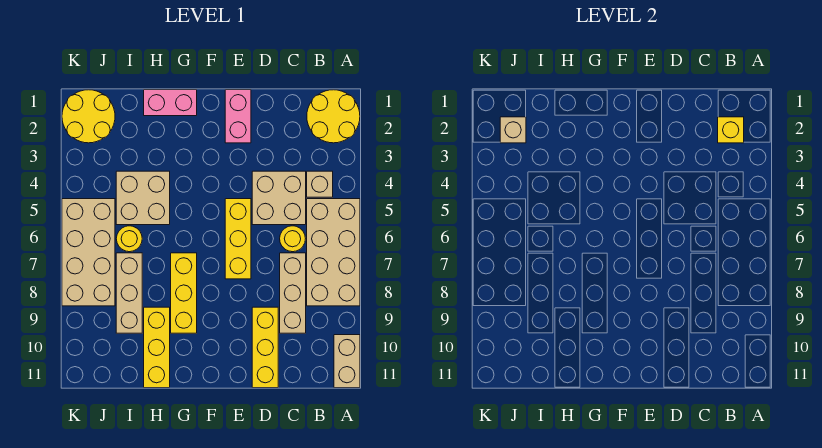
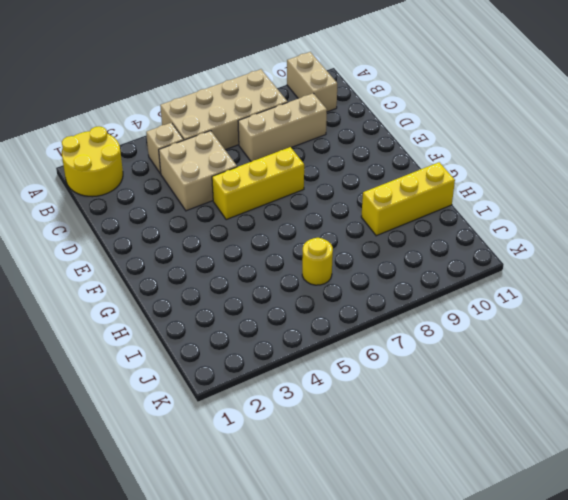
tan brick A10:B10 level 1 -> tan brick A10:A11 level 1
none -> yellow round brick C6 level 1
none -> yellow brick D9:D11 level 1
none -> pink brick E1:E2 level 1

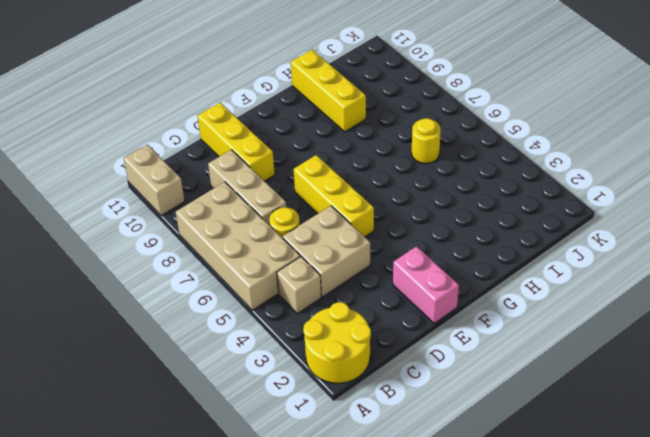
none -> pink brick G1:H1 level 1
none -> yellow brick G7:G9 level 1
none -> tan brick H4:I5 level 1

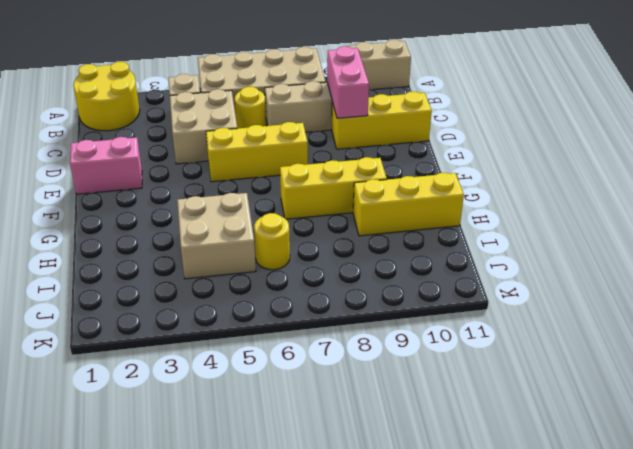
pink brick C9:D9 level 2 -> pink brick G1:H1 level 1
none -> tan brick I7:I9 level 1
none -> yellow round brick J1:K2 level 1
none -> tan brick J5:K8 level 1

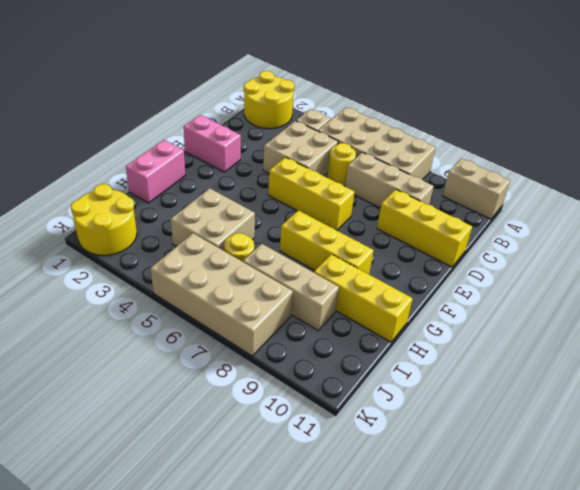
none -> yellow brick B2 level 2
none -> tan brick J2 level 2

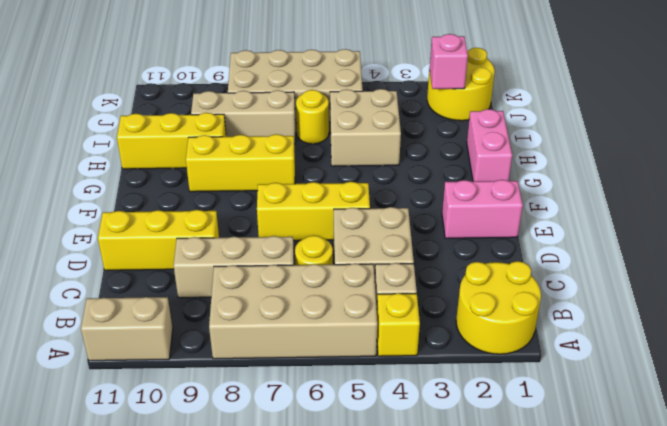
yellow brick A4 level 1 -> yellow brick B2 level 2
pink brick J2 level 2 -> tan brick J2 level 2

